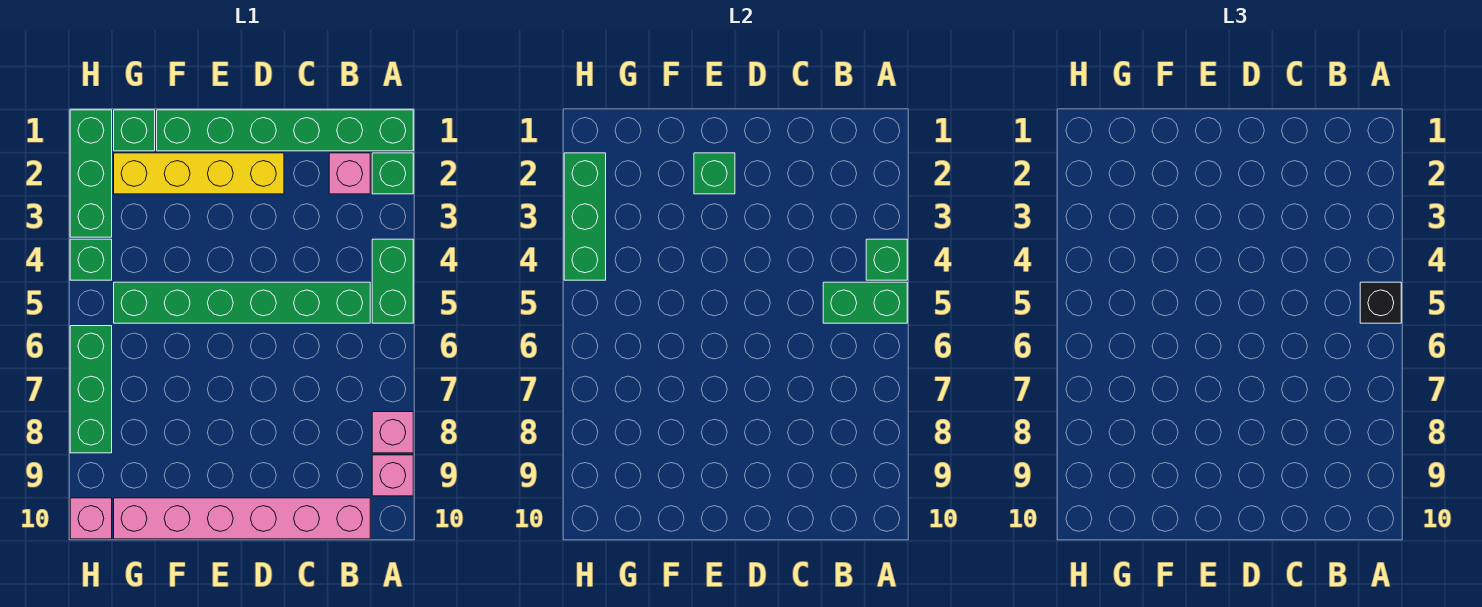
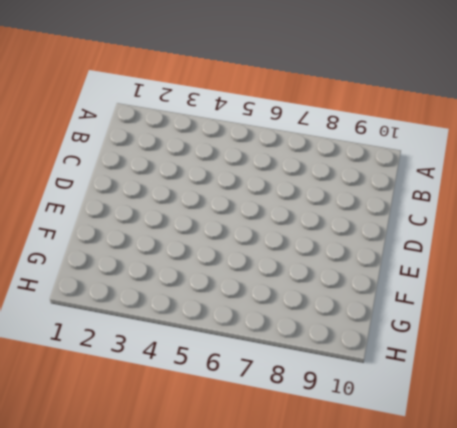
none -> green brick A1:F1 level 1
none -> green brick A2 level 1
none -> green brick A4:A5 level 1

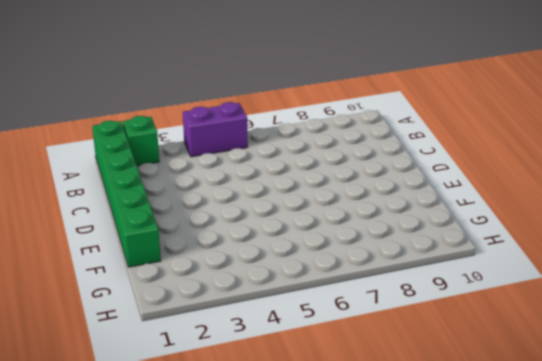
purple brick A4:A5 level 1 -> green brick A4:A5 level 1
none -> pink brick A8 level 1
none -> pink brick A9 level 1
none -> pink brick B2 level 1

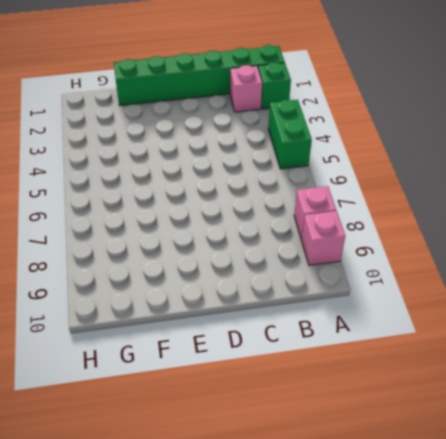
none -> green brick B5:G5 level 1
none -> pink brick B10:G10 level 1
none -> yellow brick D2:G2 level 1

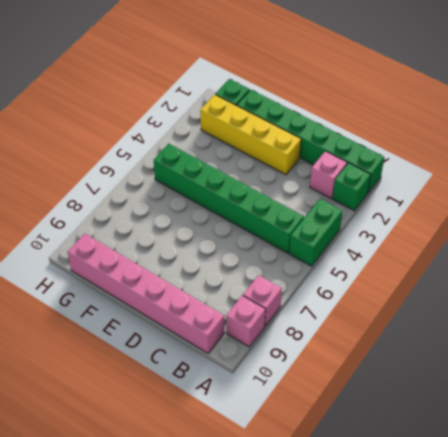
none -> green brick H1:H3 level 1
none -> green brick H4 level 1
none -> green brick H6:H8 level 1

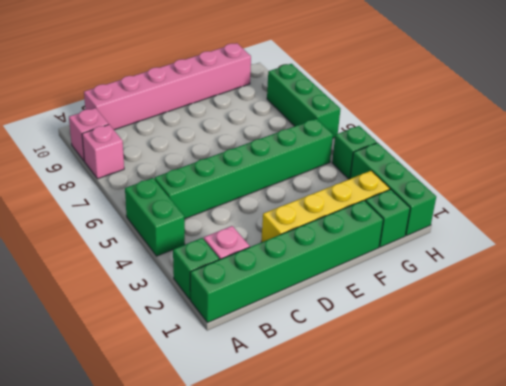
none -> pink brick H10 level 1
none -> green brick A4 level 2
none -> green brick A5:B5 level 2

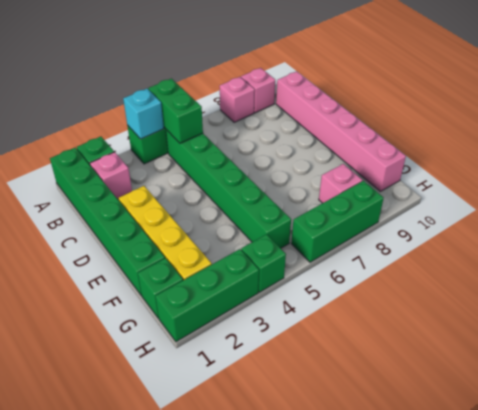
cyan brick A4 level 2 -> green brick A4 level 2
pink brick G8 level 1 -> pink brick H10 level 1
none -> green brick E2 level 2
none -> green brick H2:H4 level 2
none -> black brick A5 level 3

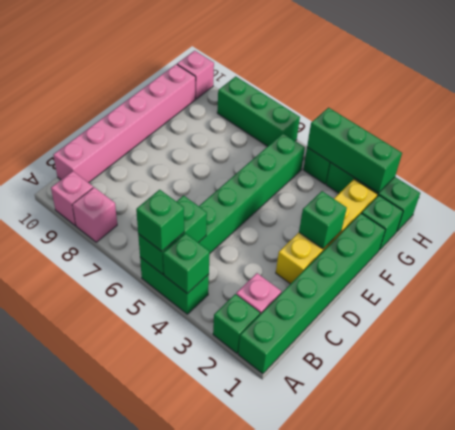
green brick A5 level 3 -> black brick A5 level 3

